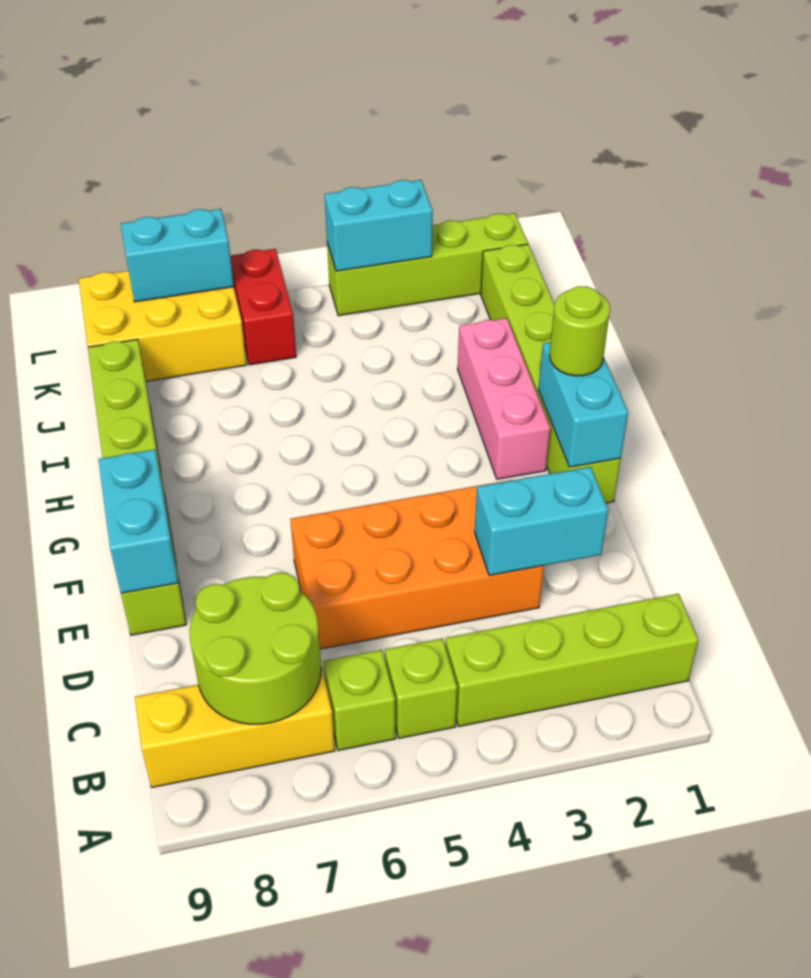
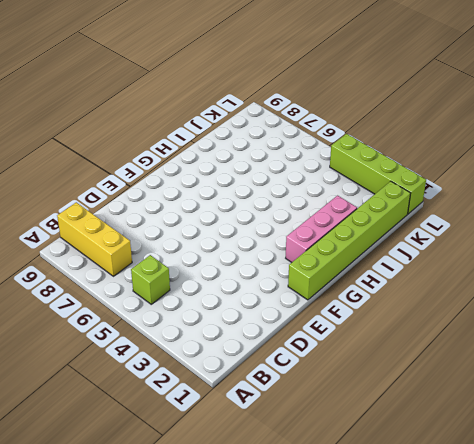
none -> lime brick B1:B4 level 1
none -> lime brick B6 level 1
none -> orange brick D3:E6 level 1

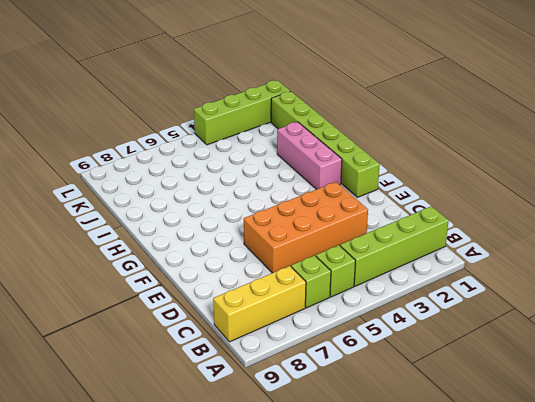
none -> lime brick E9:J9 level 1
none -> red brick K6:L6 level 1
none -> yellow brick K7:L9 level 1

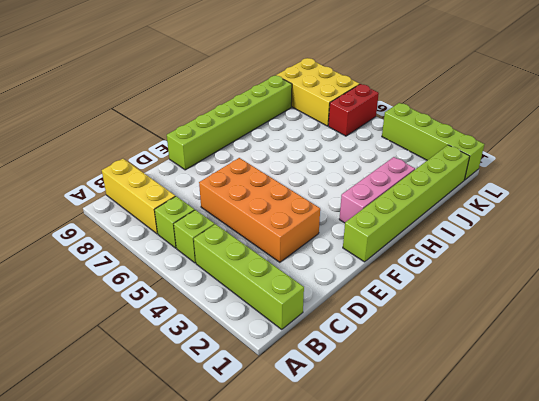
none -> lime round brick B7:C8 level 2
none -> cyan brick D2:D3 level 2
none -> cyan brick E9:F9 level 2

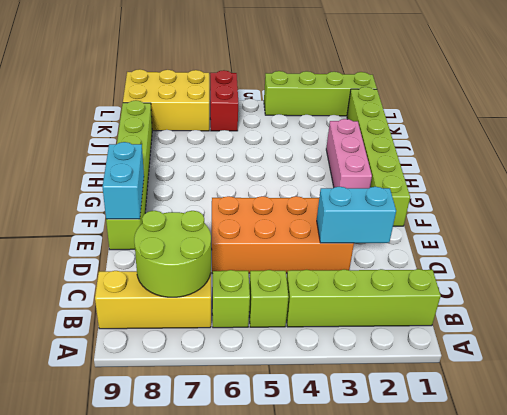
none -> cyan brick F1:G1 level 2
none -> cyan brick L3:L4 level 2
none -> cyan brick L7:L8 level 2

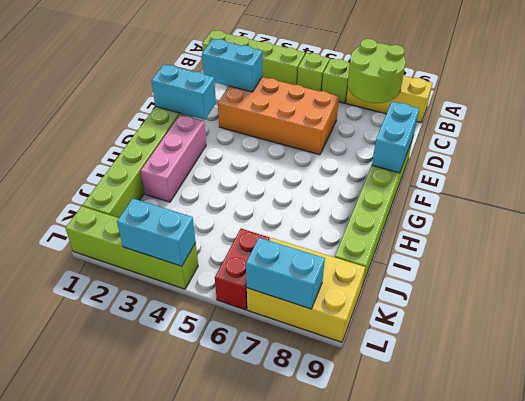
cyan brick F1:F2 level 2 -> cyan brick F1:G1 level 2
none -> lime round brick G1 level 3

